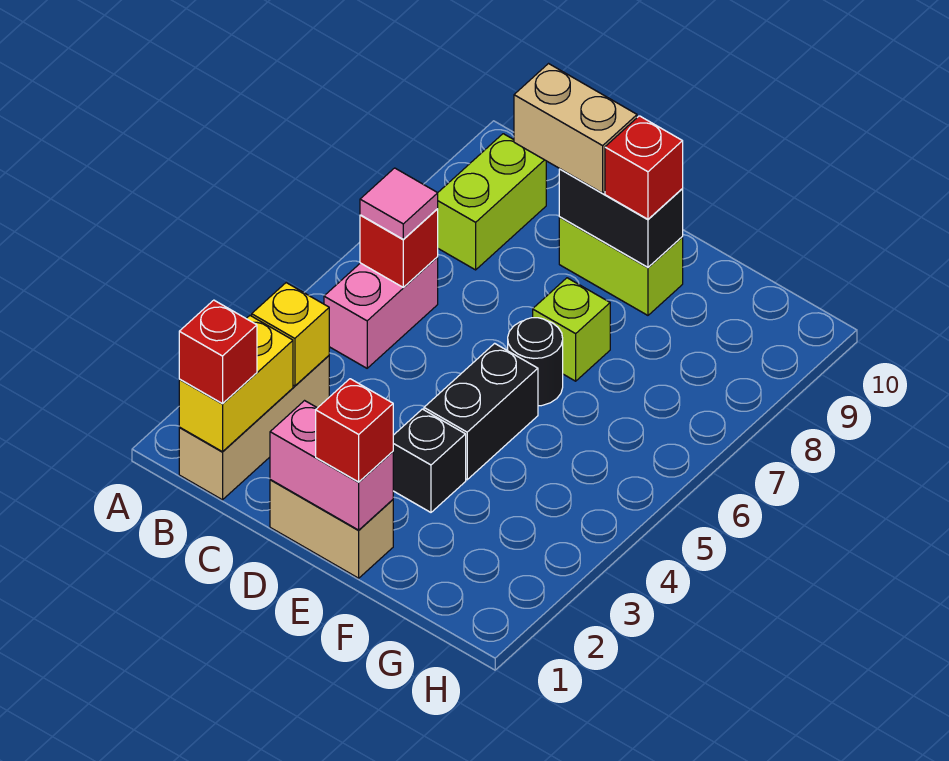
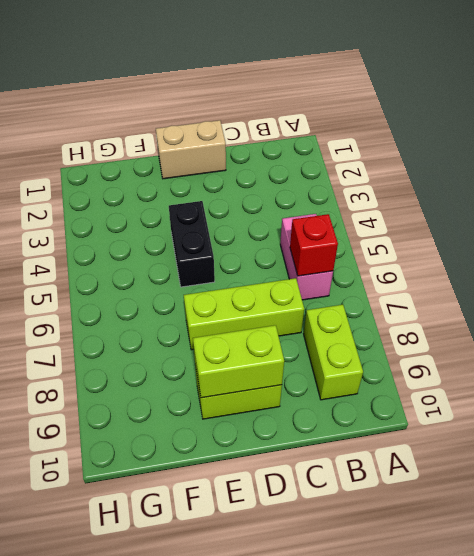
lime brick C7:E7 level 1 -> lime brick E7 level 1
lime brick D9:E9 level 2 -> black brick D9:E9 level 2
none -> tan brick B1:B3 level 1
none -> black brick E3 level 1
none -> black round brick E6 level 1

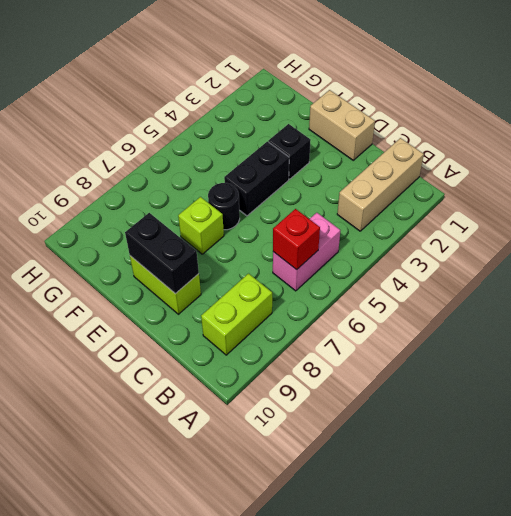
none -> yellow brick B1:B2 level 2
none -> yellow brick B3 level 2
none -> pink brick D1:E1 level 2

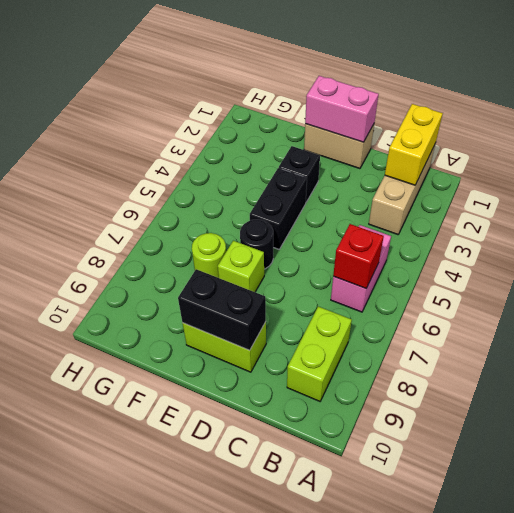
lime round brick F7 level 1 -> none
none -> yellow brick B3 level 2
none -> red brick B1 level 3
none -> pink tile B6 level 3

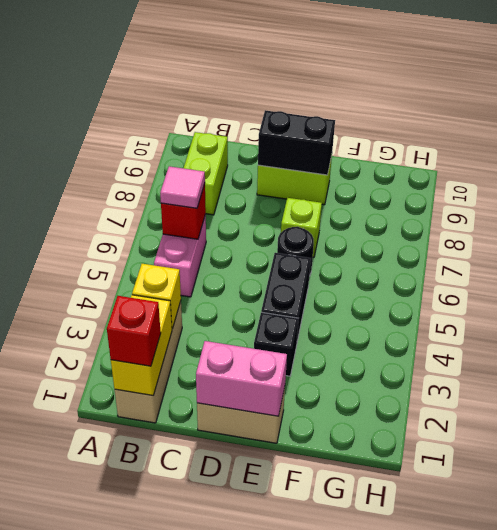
none -> tan brick C9:D9 level 3
none -> red brick E1 level 3
none -> red brick E9 level 3

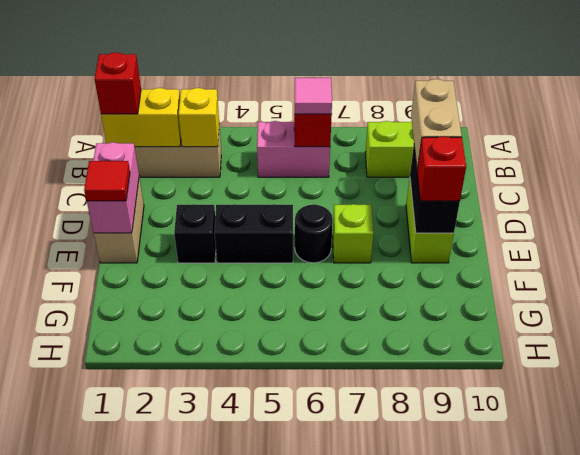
red tile E1 level 3 -> red brick E1 level 3

